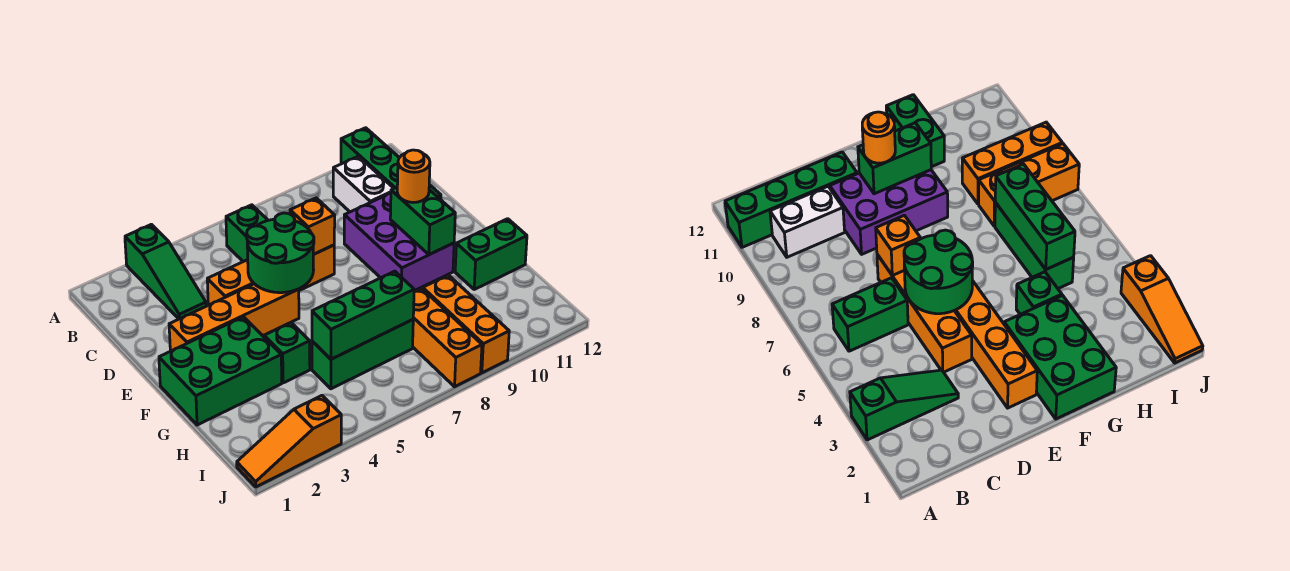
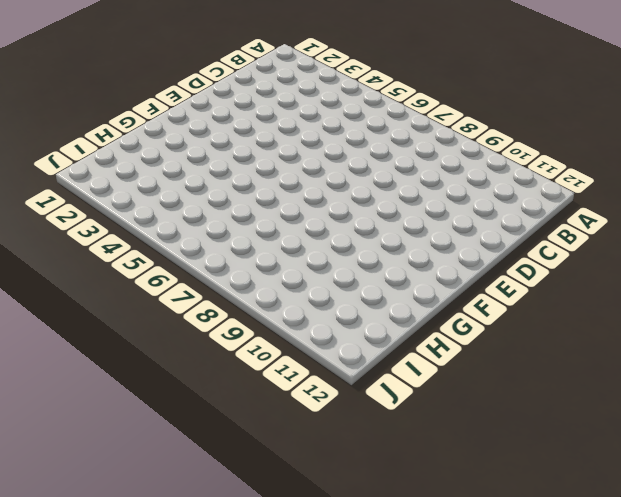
none -> green slope A3:C3 level 1 top A
none -> green brick A11:D11 level 1
none -> green brick B6:C6 level 1

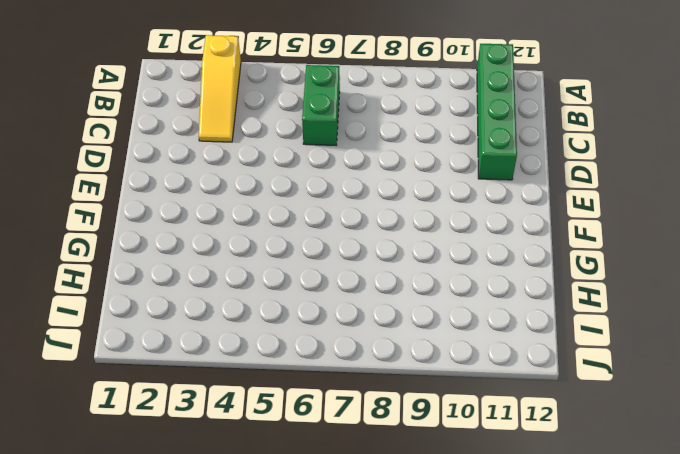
yellow slope A3:C3 level 1 top A -> green slope A3:C3 level 1 top A
none -> white brick B10:C10 level 1
none -> orange brick D4:D7 level 1
none -> purple brick D9:F10 level 1

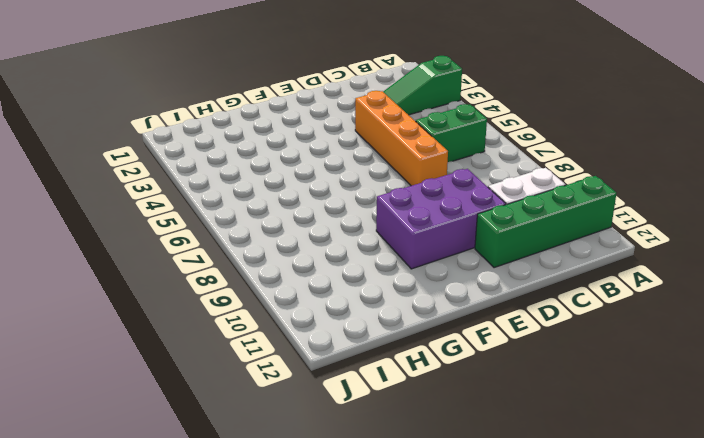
none -> orange brick E2:E5 level 1
none -> green brick F1:G3 level 1
none -> green brick G4 level 1

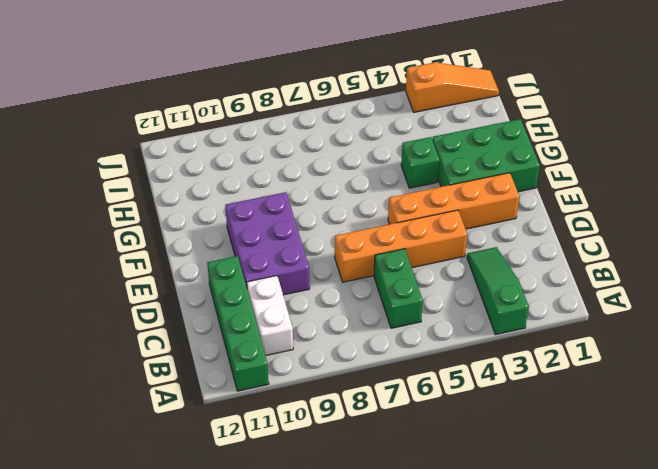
none -> green brick G11:G12 level 1
none -> green brick H5:H7 level 1
none -> orange brick H8:J8 level 1

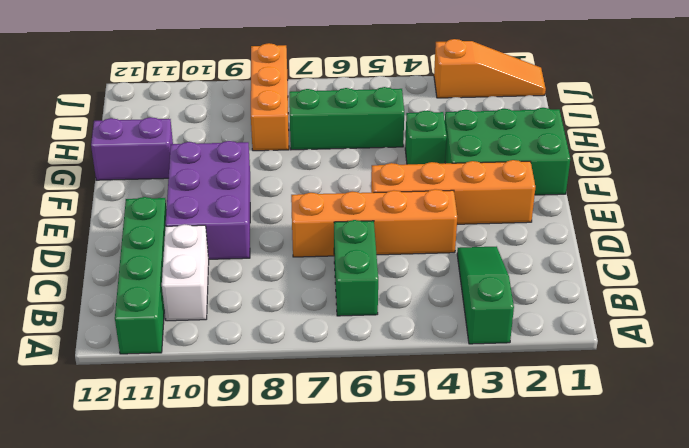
purple brick G11:G12 level 1 -> green brick G11:G12 level 1
none -> orange brick H9:J9 level 1
none -> green round brick D5:E6 level 2
none -> orange brick D7 level 2

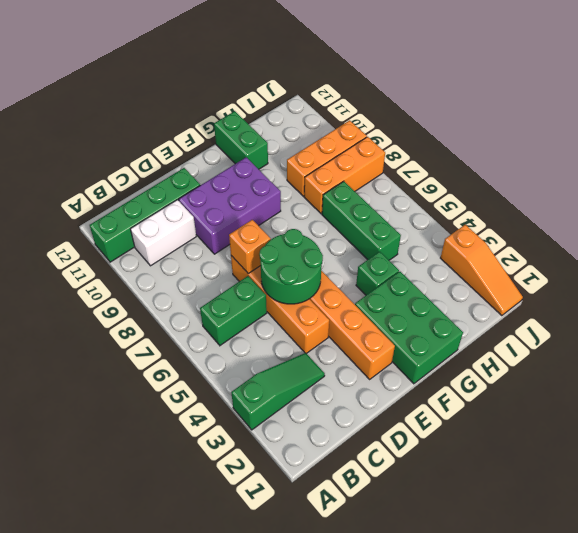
none -> green brick E10:F10 level 2
none -> green brick H5:H7 level 2
none -> orange round brick E10 level 3

